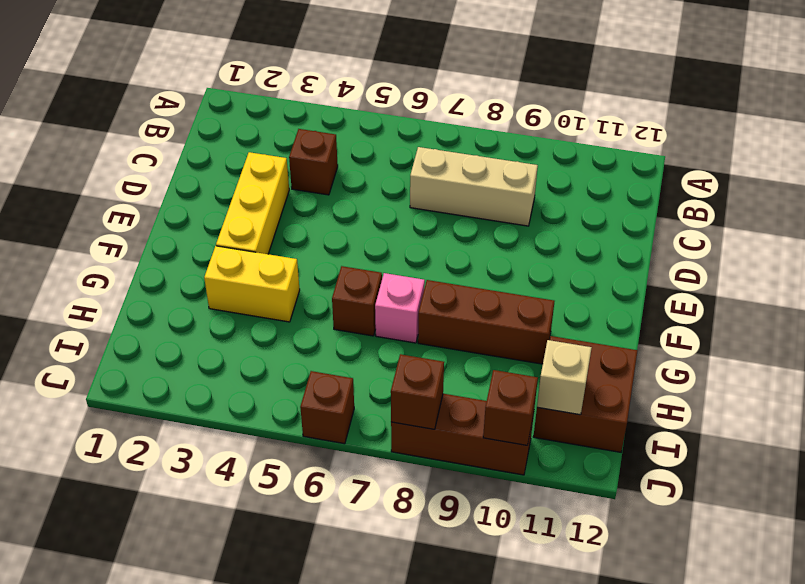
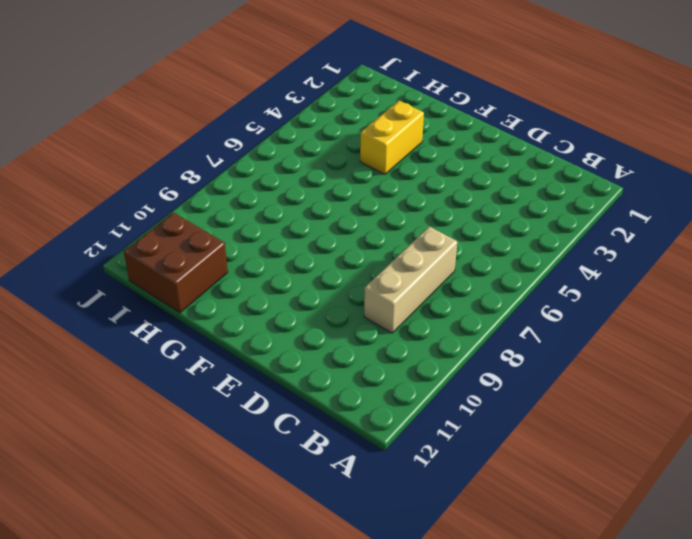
none -> brown brick C4 level 1
none -> yellow brick D3:F3 level 1
none -> brown brick G6 level 1

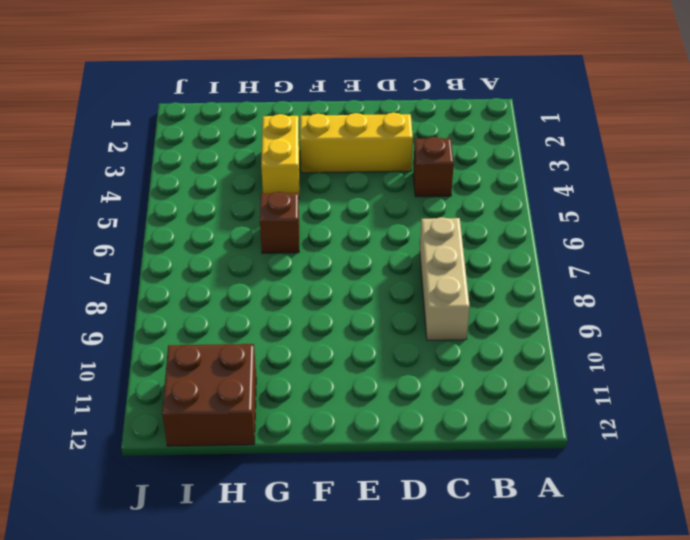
none -> pink brick G7 level 1
none -> brown brick G8:G10 level 1
none -> brown brick J6 level 1

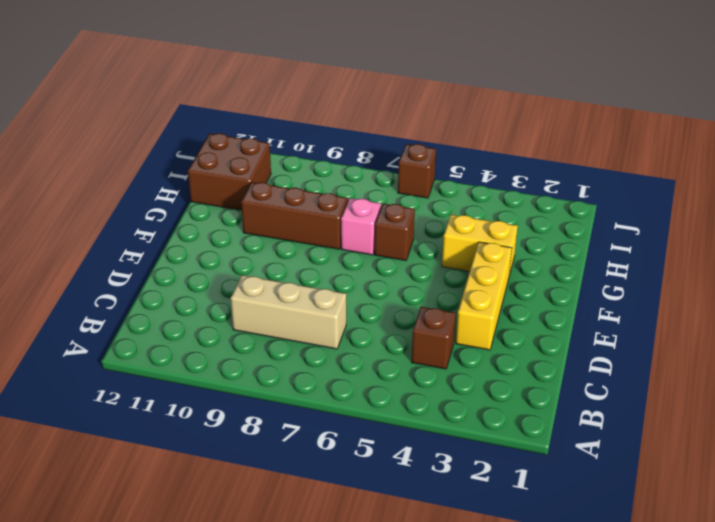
none -> brown brick J8:J10 level 1
none -> tan brick I11 level 2
none -> brown brick J8 level 2

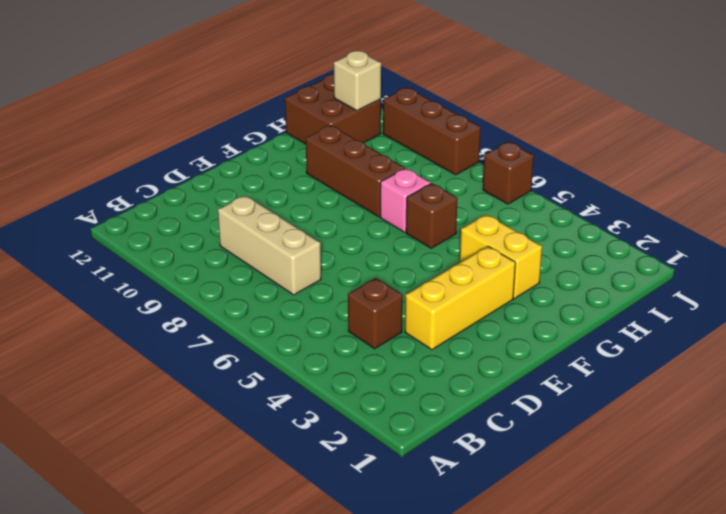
none -> brown brick J8 level 2
none -> brown brick J10 level 2

